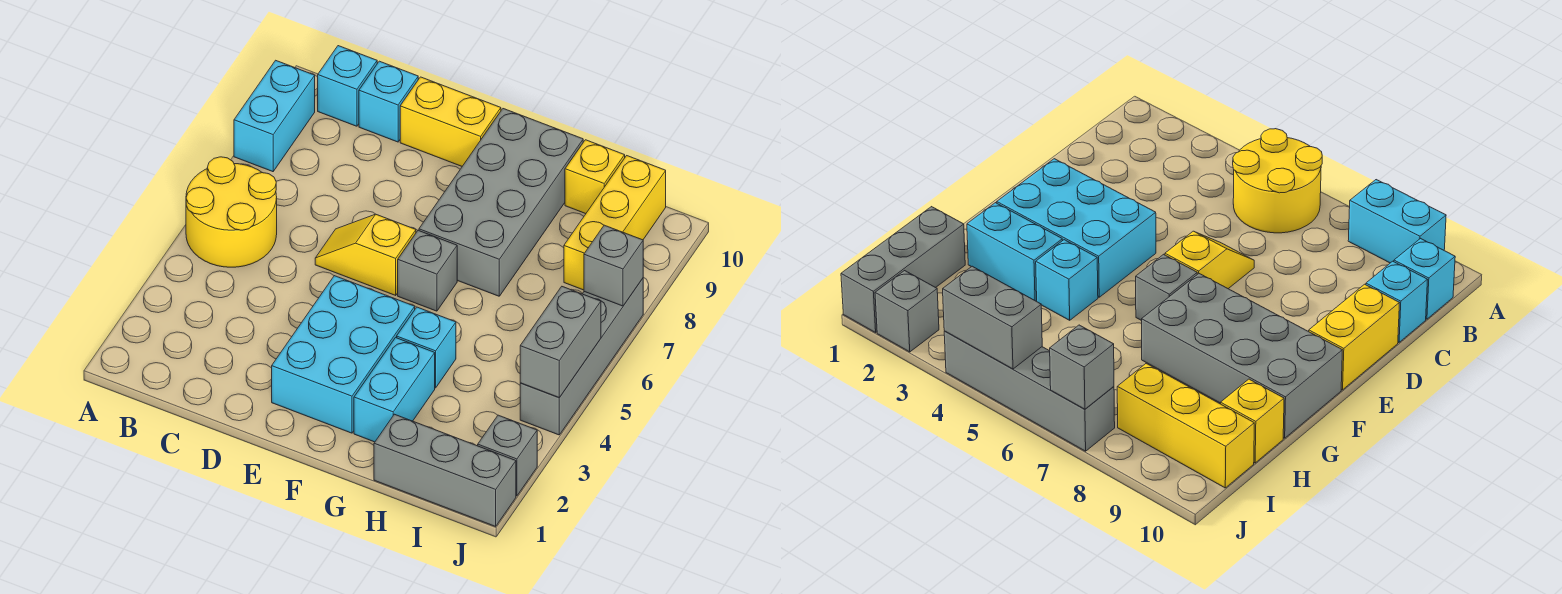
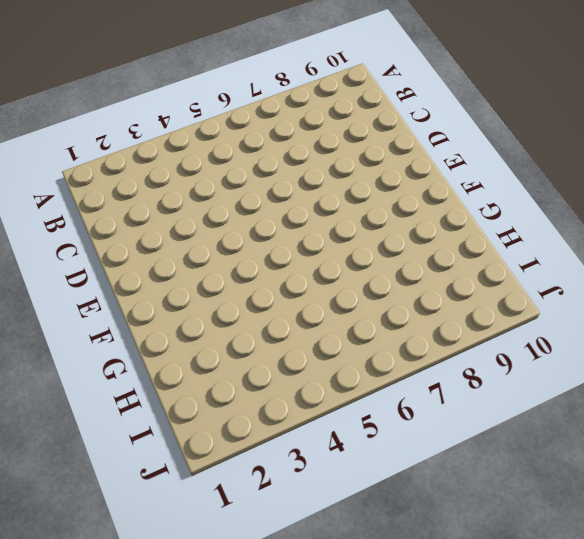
none -> yellow round brick A5:B6 level 1
none -> cyan brick A8:A9 level 1
none -> cyan brick B10 level 1

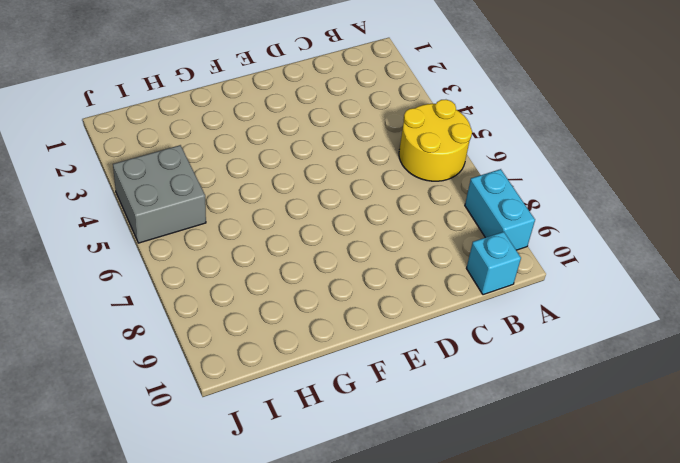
grey brick I4:J5 level 1 -> grey brick J4:J7 level 1
none -> cyan brick C10 level 1
none -> yellow slope D6:E6 level 1 top E
none -> yellow brick D10:E10 level 1

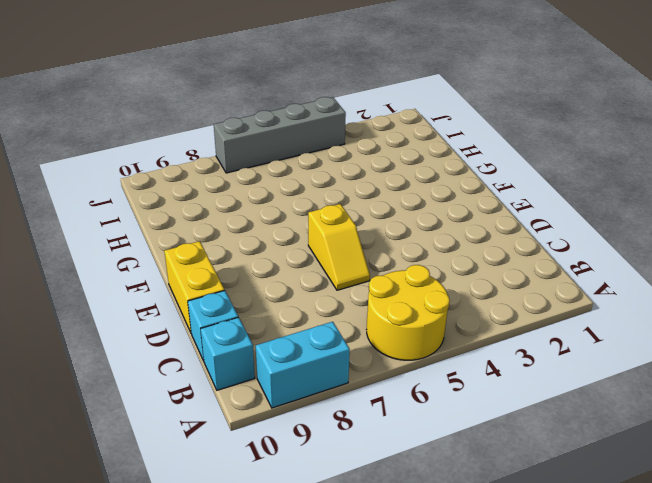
none -> cyan brick E2:F4 level 1
none -> grey brick F6 level 1
none -> grey brick F7:G10 level 1

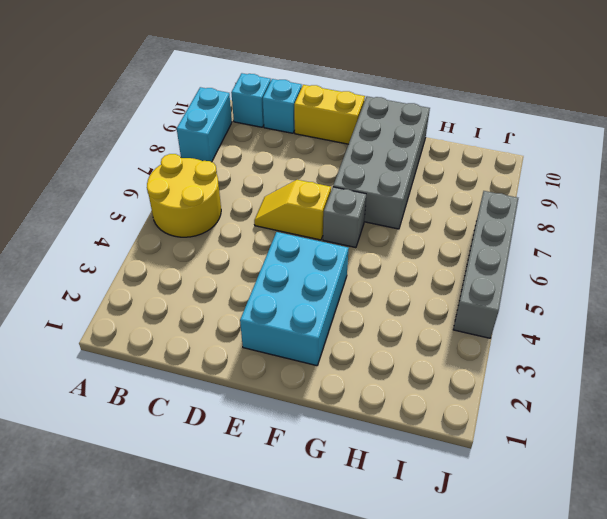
none -> cyan brick G2:G3 level 1
none -> cyan brick G4 level 1
none -> grey brick H1:J1 level 1

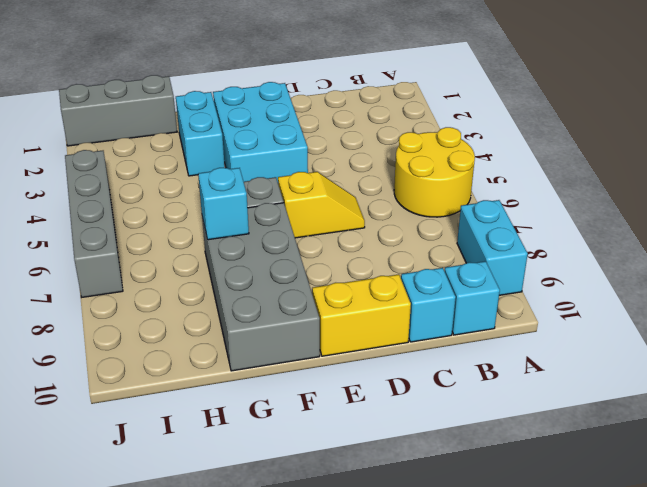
cyan brick G7 level 2 -> cyan brick G4 level 1
none -> yellow brick H10 level 1
none -> yellow brick I8:I10 level 1
none -> grey brick J2 level 1

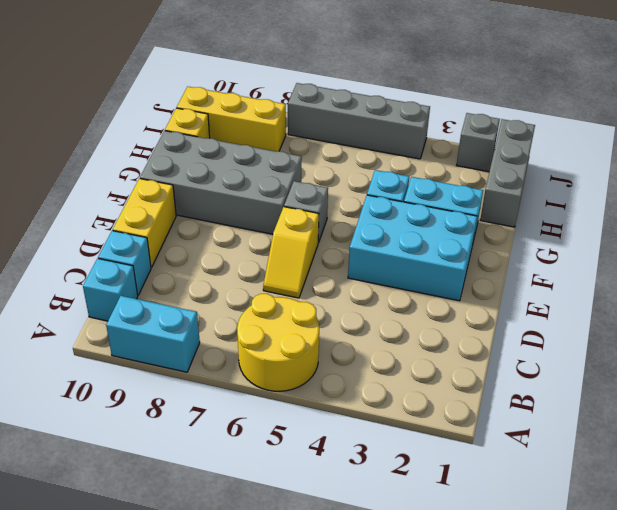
none -> grey brick J4:J5 level 2
none -> grey brick J7 level 2

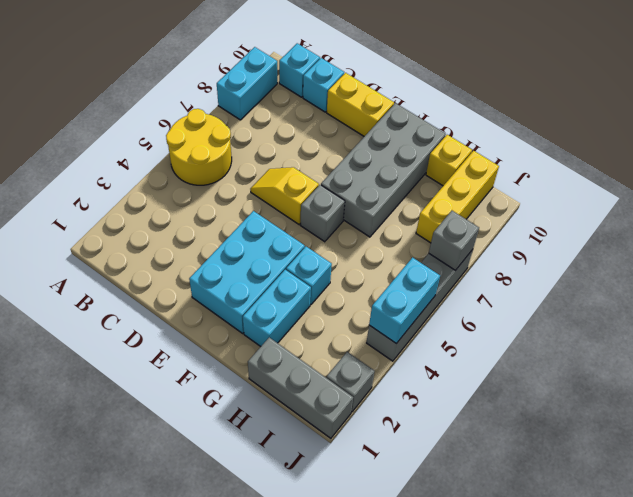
cyan brick J4:J5 level 2 -> grey brick J4:J5 level 2

